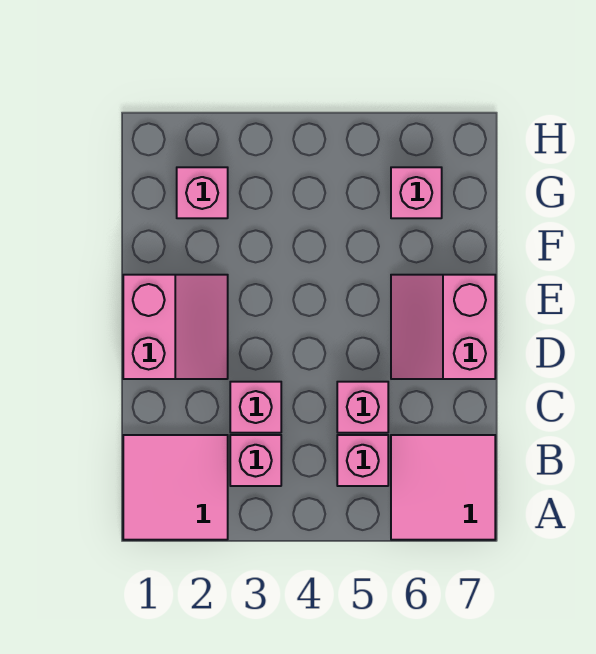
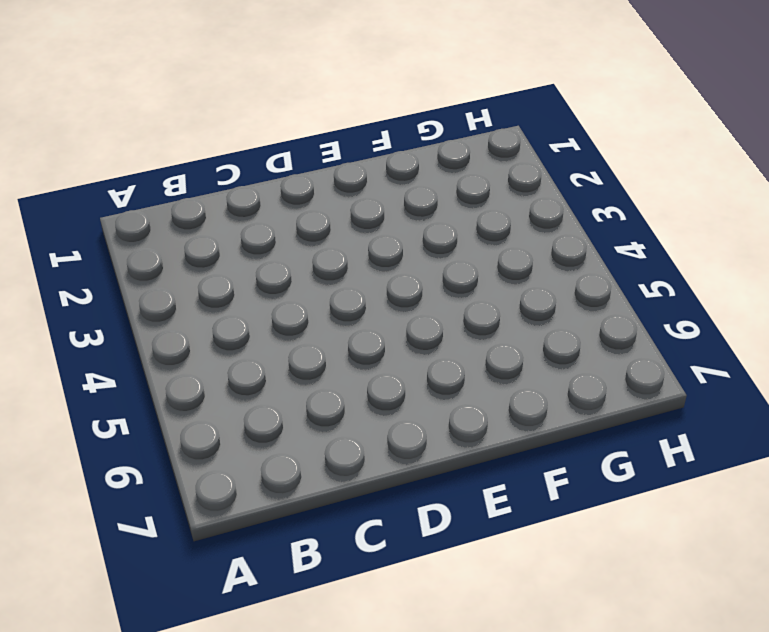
none -> pink tile A1:B2 level 1
none -> pink tile A6:B7 level 1

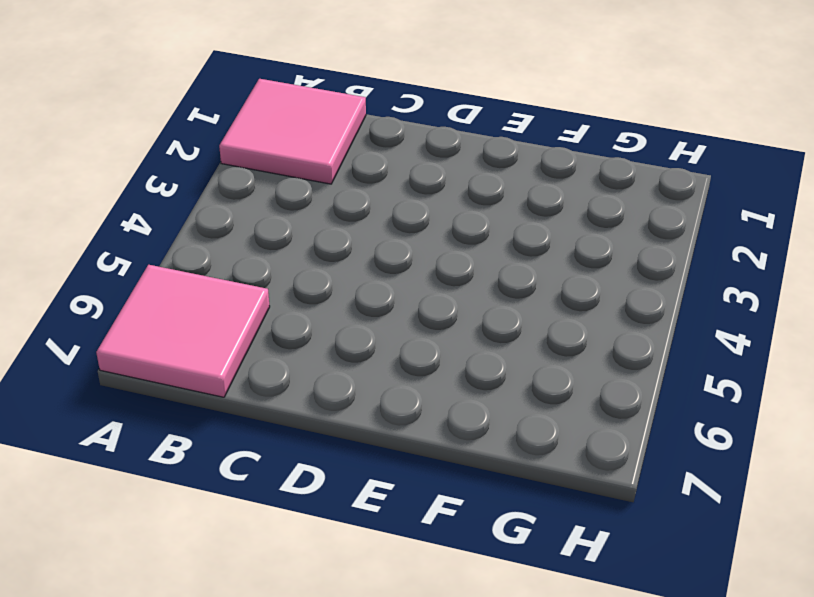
none -> pink brick B3 level 1
none -> pink brick B5 level 1

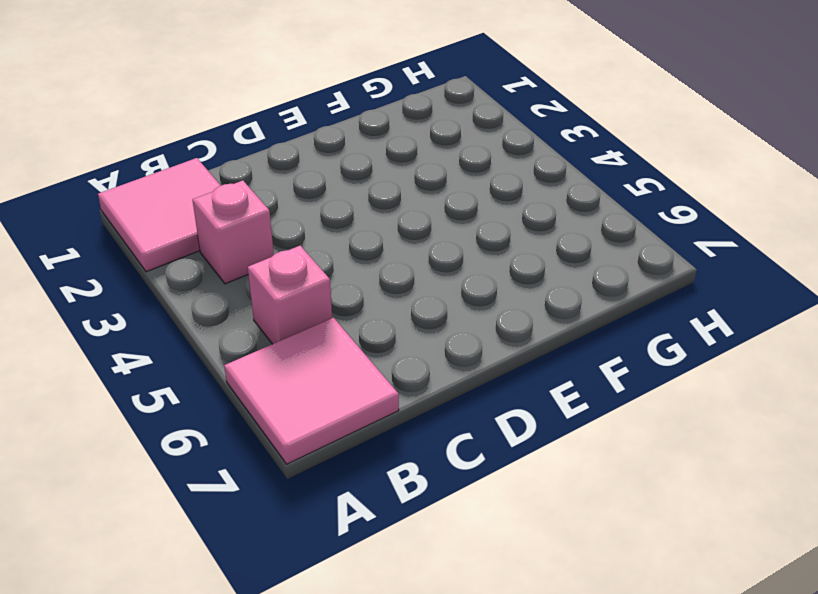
none -> pink brick C3 level 1
none -> pink brick C5 level 1

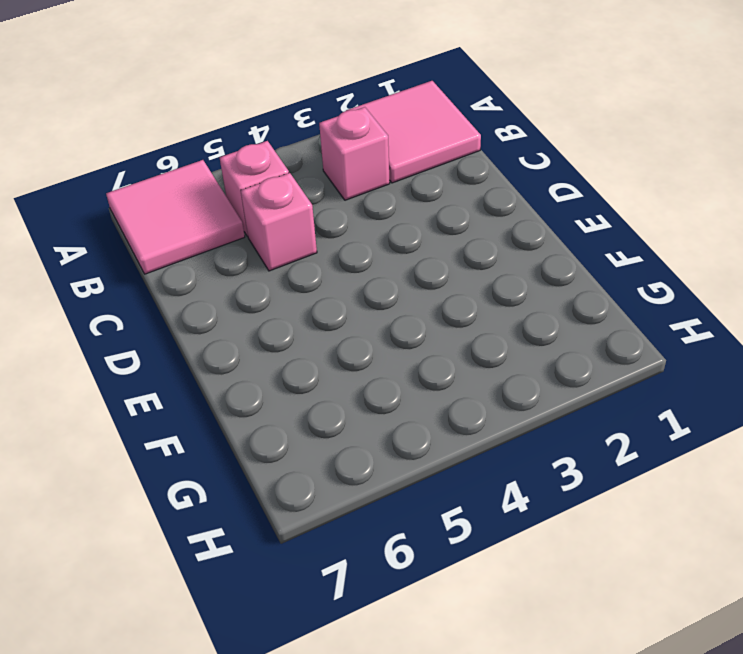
none -> pink brick C3 level 1
none -> pink slope D1:E2 level 1 top 1

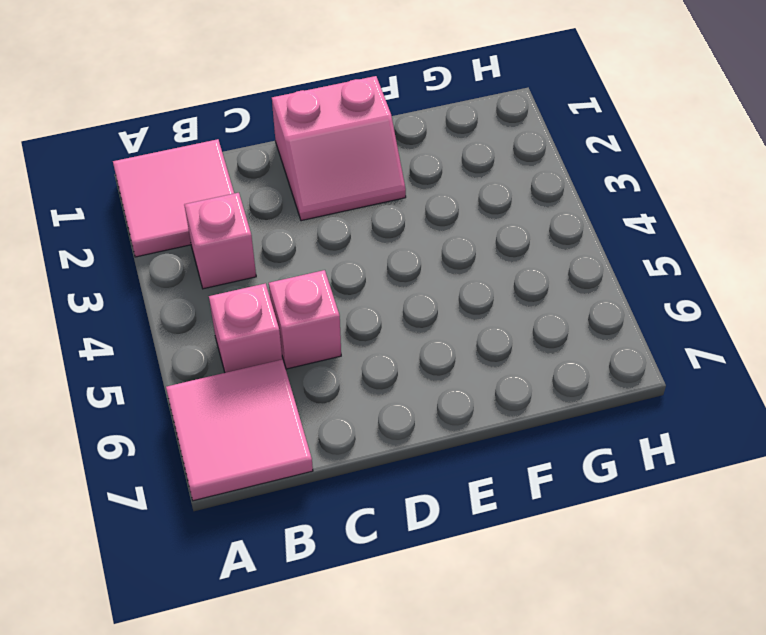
none -> pink brick C3 level 1
none -> pink slope D6:E7 level 1 top 7

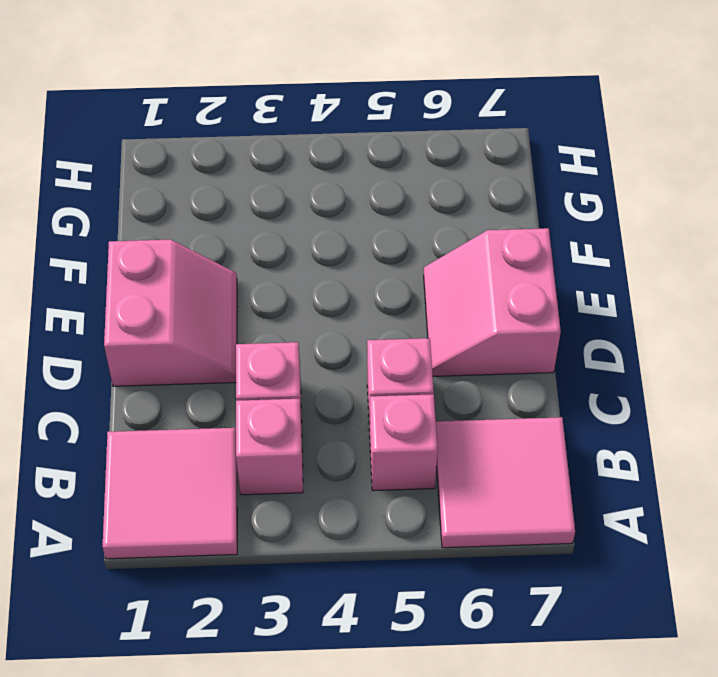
none -> pink brick G2 level 1
none -> pink brick G6 level 1

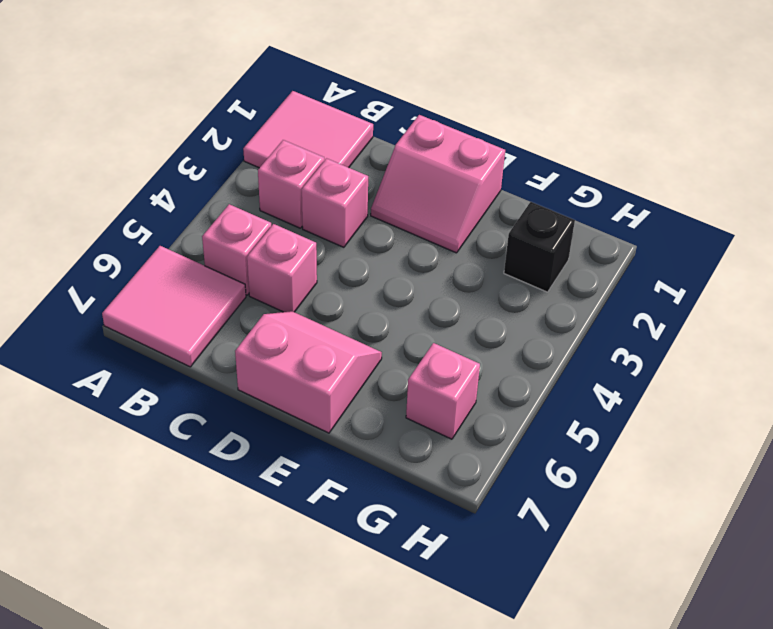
black brick G2 level 1 -> pink brick G2 level 1

